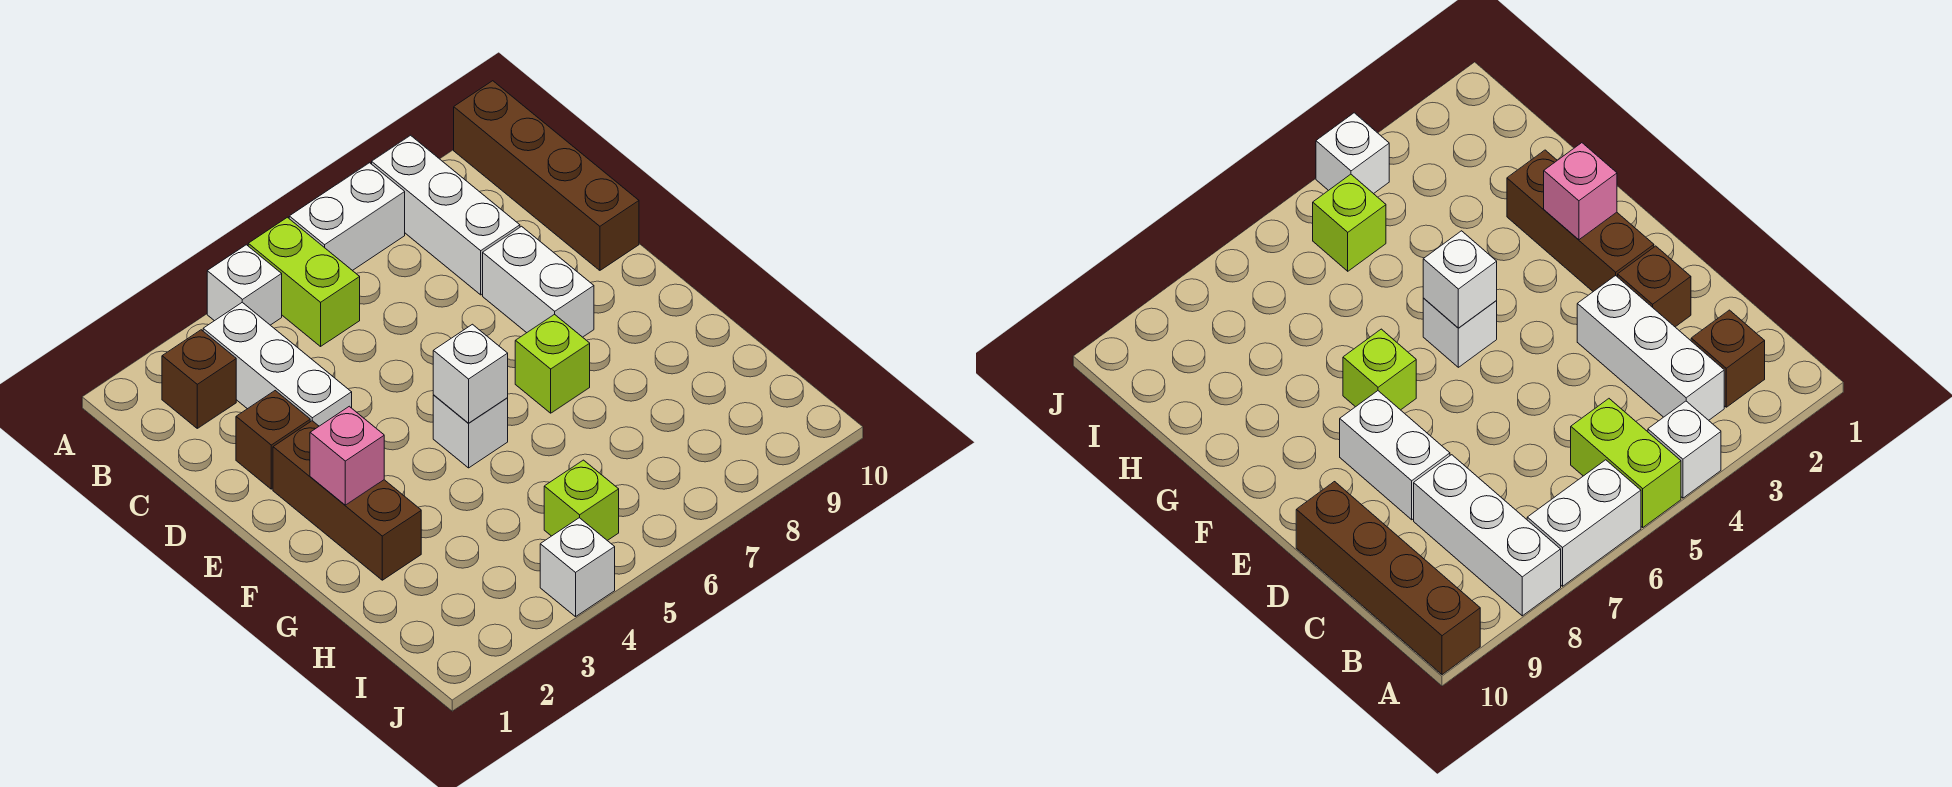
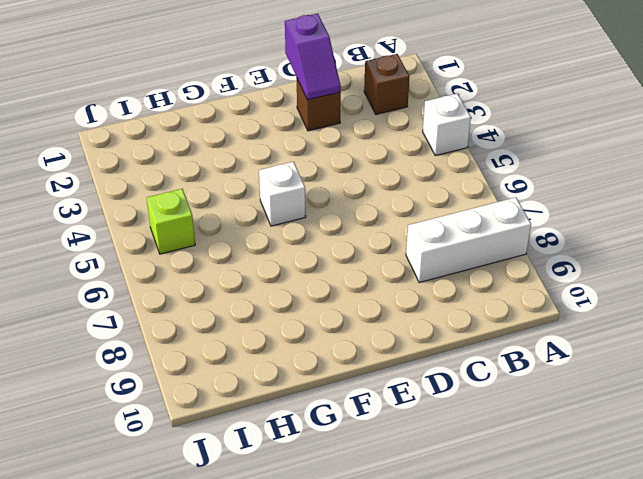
purple slope D1:D2 level 2 top 1 -> none
none -> lime brick A5:B5 level 1
none -> white brick A6:A7 level 1
none -> brown brick A10:D10 level 1

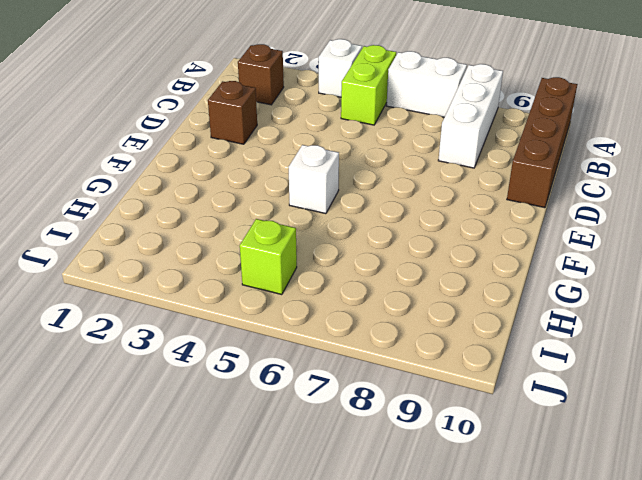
none -> white brick B3:D3 level 1
none -> white brick D8:E8 level 1
none -> brown brick E2:G2 level 1

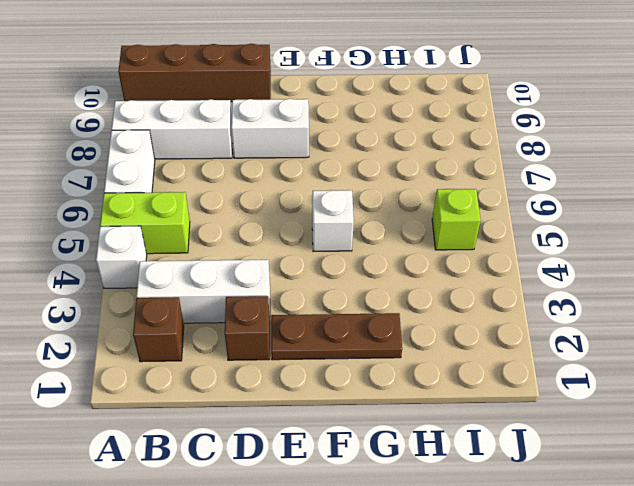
brown plate E2:G2 level 1 -> brown brick E2:G2 level 1
none -> lime brick F7 level 1
none -> white brick J4 level 1
none -> pink brick F2 level 2

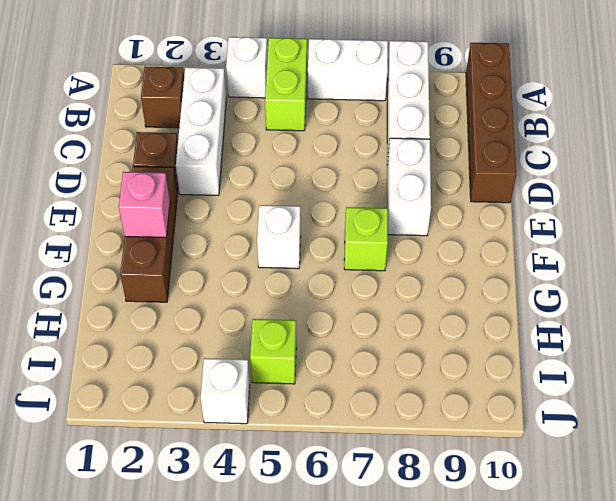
none -> white brick F5 level 2

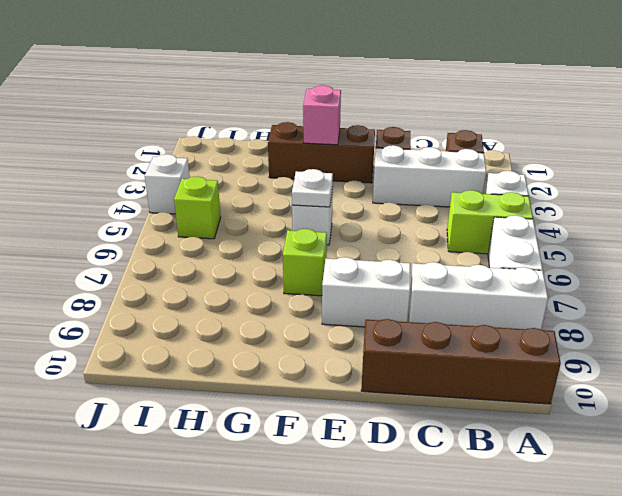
white plate F5 level 2 -> white brick F5 level 2

